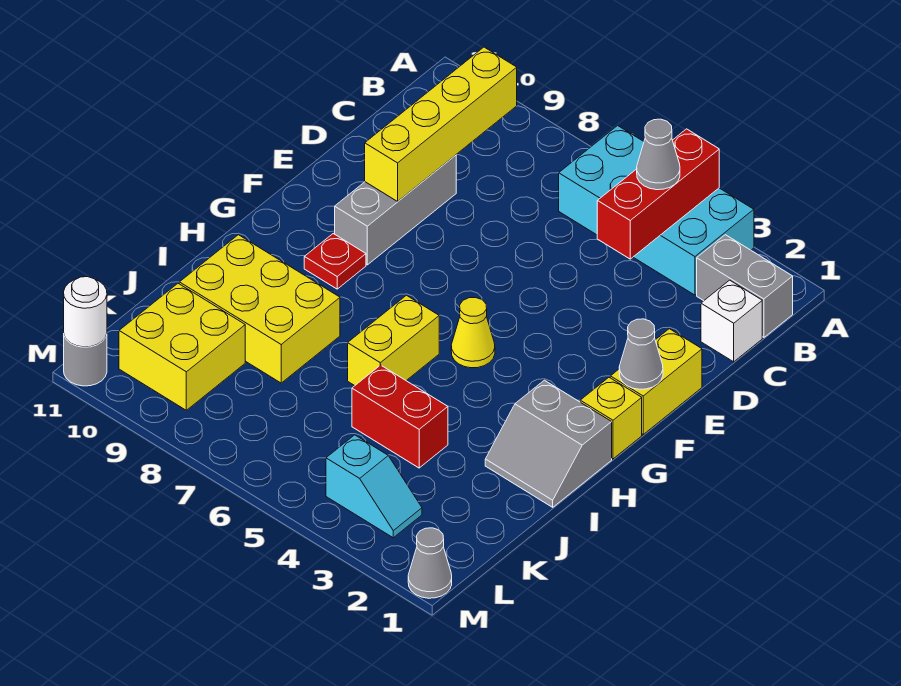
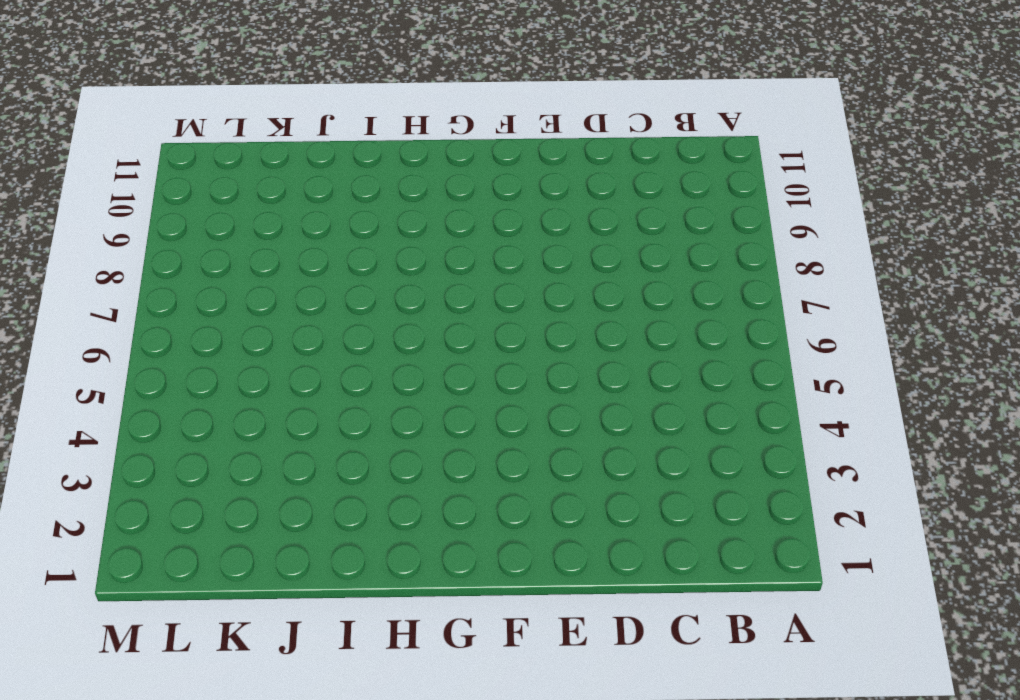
none -> cyan brick A3:B6 level 1
none -> grey brick B1:B2 level 1
none -> white brick C1 level 1

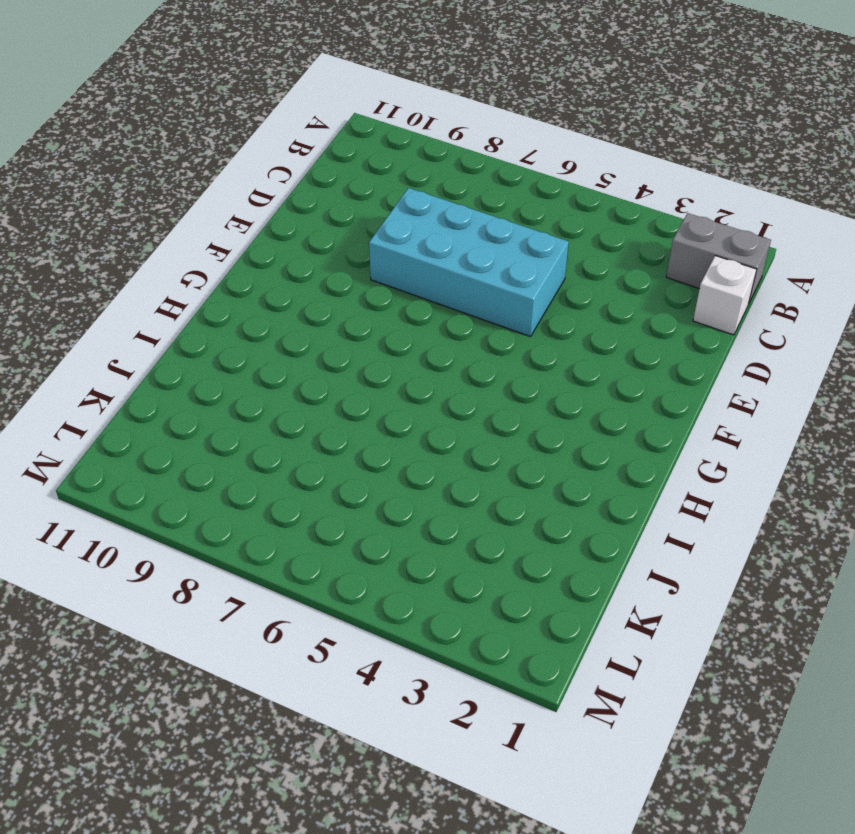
cyan brick D5:E8 level 1 -> cyan brick A3:B6 level 1
none -> grey brick D9:F9 level 1
none -> yellow brick E1:F1 level 1
none -> yellow brick G1 level 1

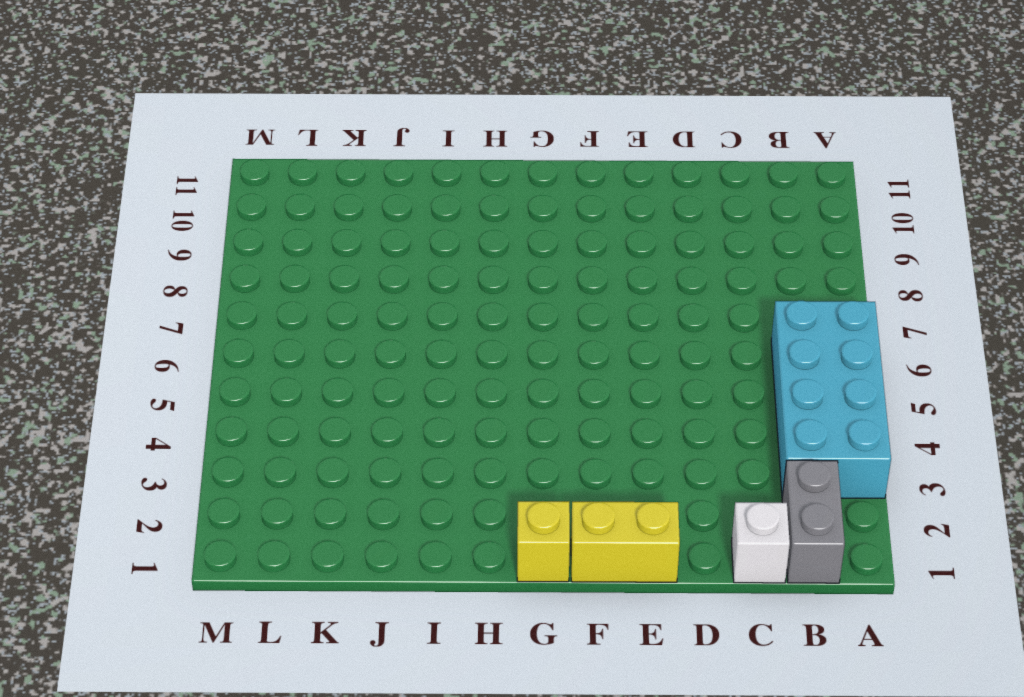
none -> grey brick D9:F9 level 1
none -> yellow cone G5 level 1
none -> red plate G9 level 1

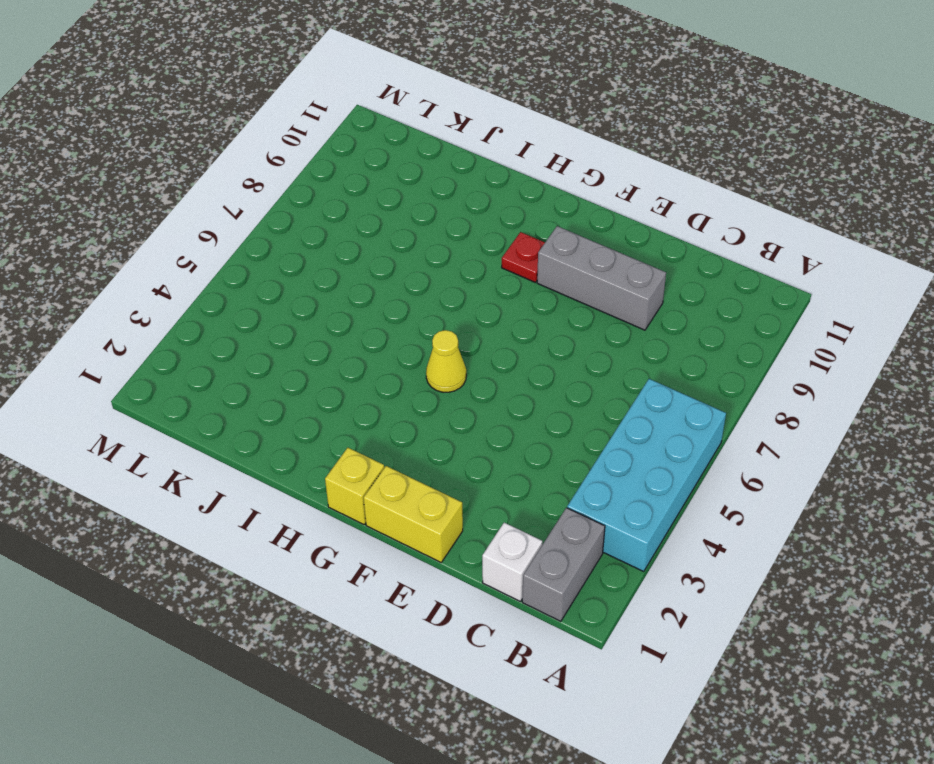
none -> grey slope H1:I2 level 1 top H
none -> yellow brick H6:I6 level 1
none -> yellow brick I8:J10 level 1

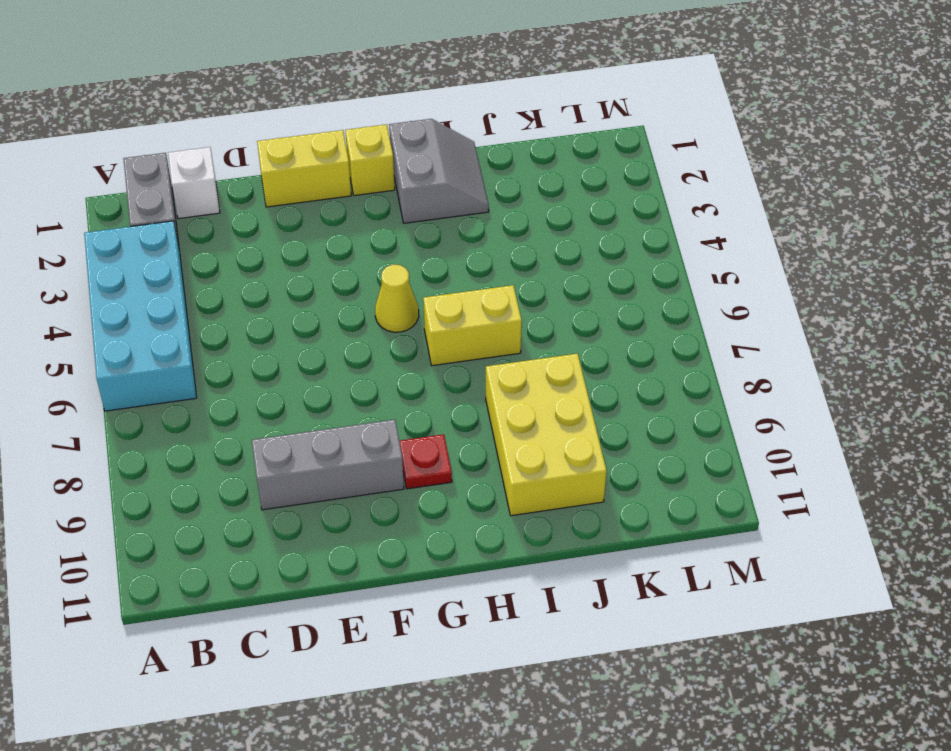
none -> red brick J4:J5 level 1
none -> yellow brick K9:L10 level 1
none -> cyan slope L3:L4 level 1 top 4

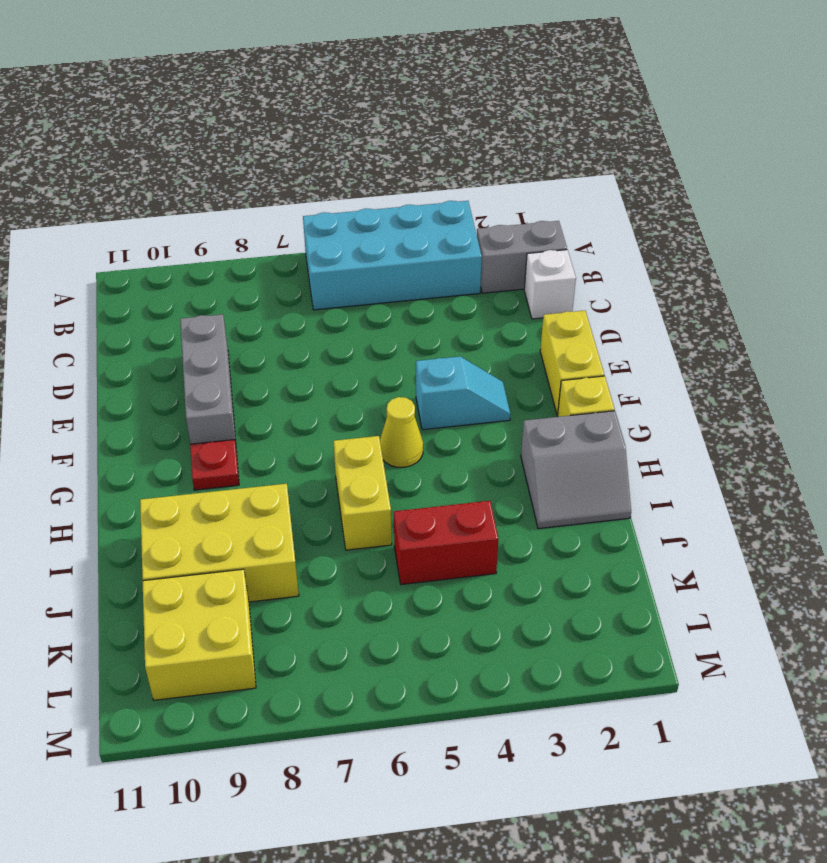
cyan slope F3:F4 level 1 top 4 -> cyan slope L3:L4 level 1 top 4
none -> grey cone M1 level 1
none -> grey round brick M11 level 1
none -> red brick A4:C4 level 2

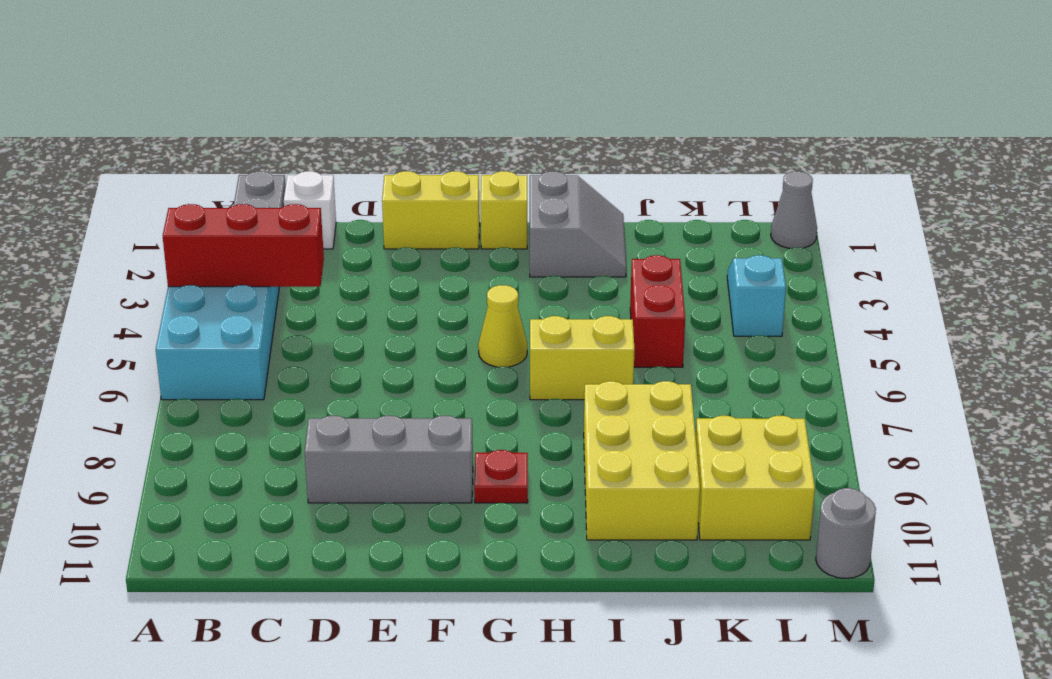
none -> yellow brick B9:E9 level 2
none -> grey cone F1 level 2
none -> white round brick M11 level 2

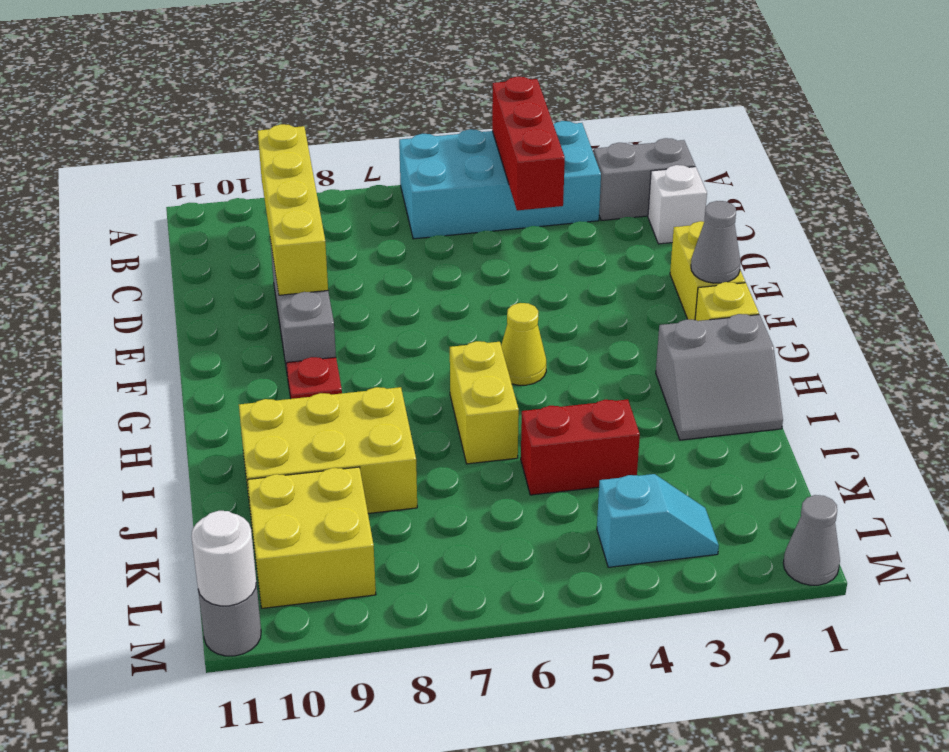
none -> grey cone B4 level 3

